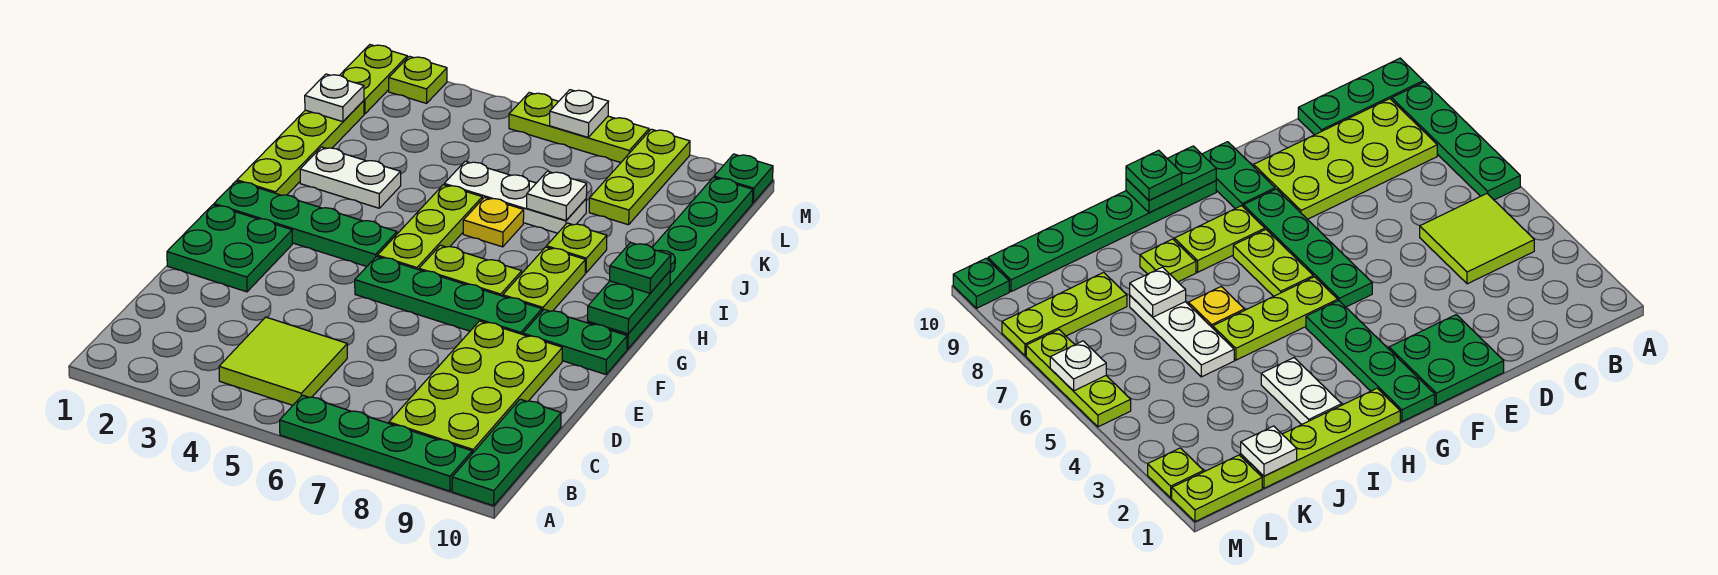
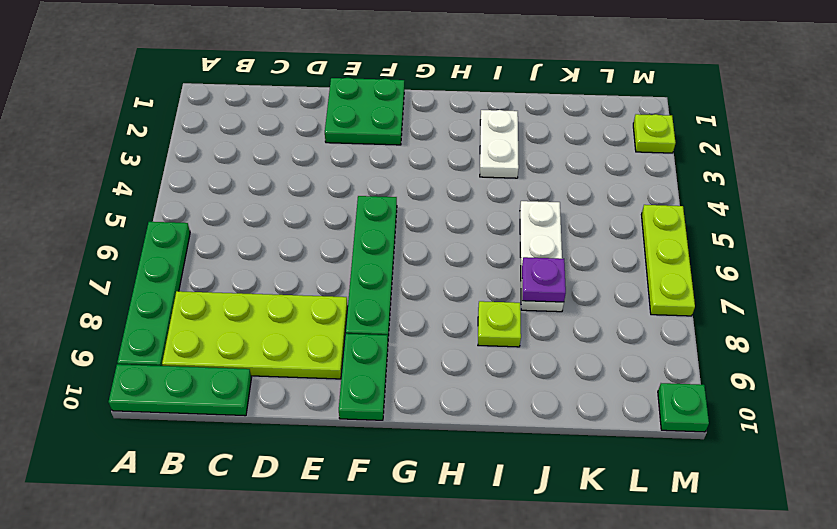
purple plate J7 level 2 -> white plate J7 level 2
none -> lime tile B4:C5 level 1
none -> green plate G1:G4 level 1
none -> lime plate G5:I5 level 1

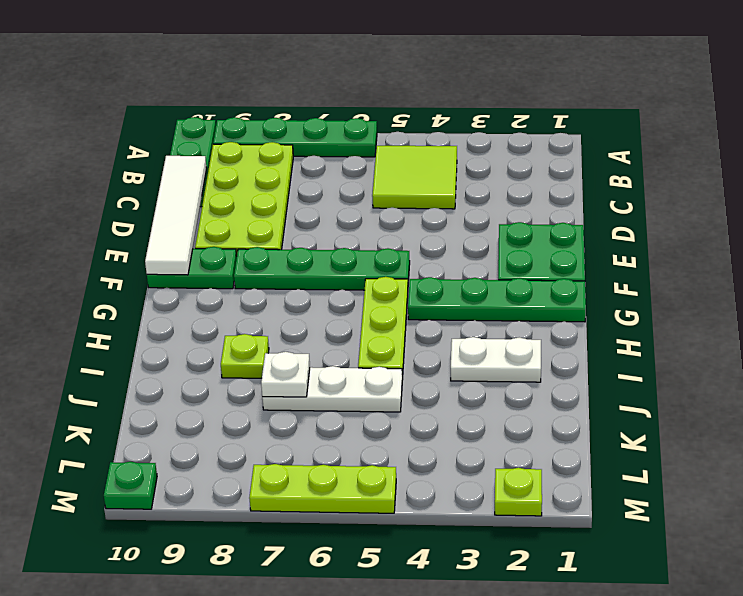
white tile C10:F10 level 2 -> none
none -> lime plate G6:G7 level 1
none -> lime plate G8:H8 level 1
none -> green plate G10:L10 level 1

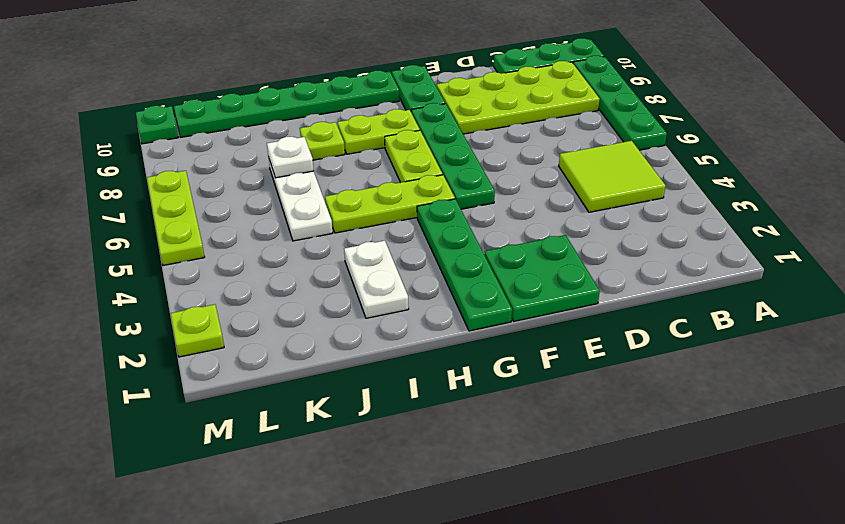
none -> lime plate H1:K1 level 1
none -> yellow plate I6 level 1
none -> lime plate K8:M8 level 1

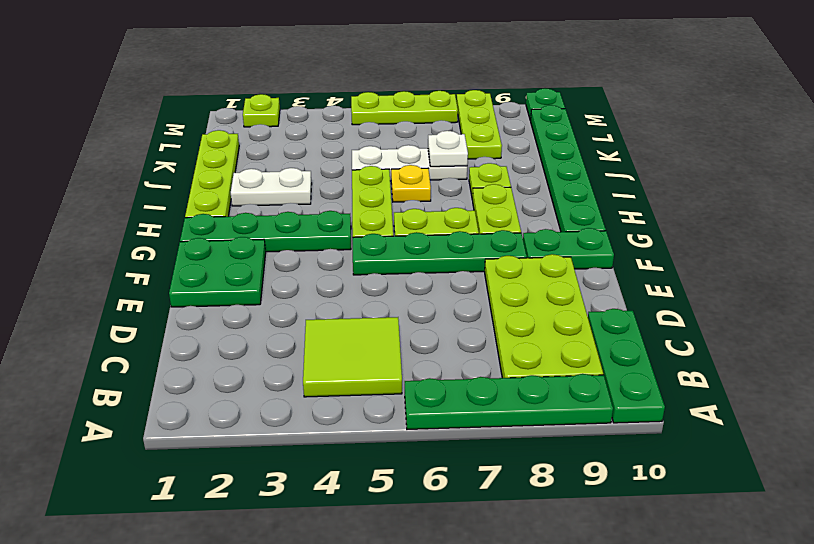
none -> lime plate L1:M1 level 1
none -> green plate G10:H10 level 2
none -> white plate K1 level 2

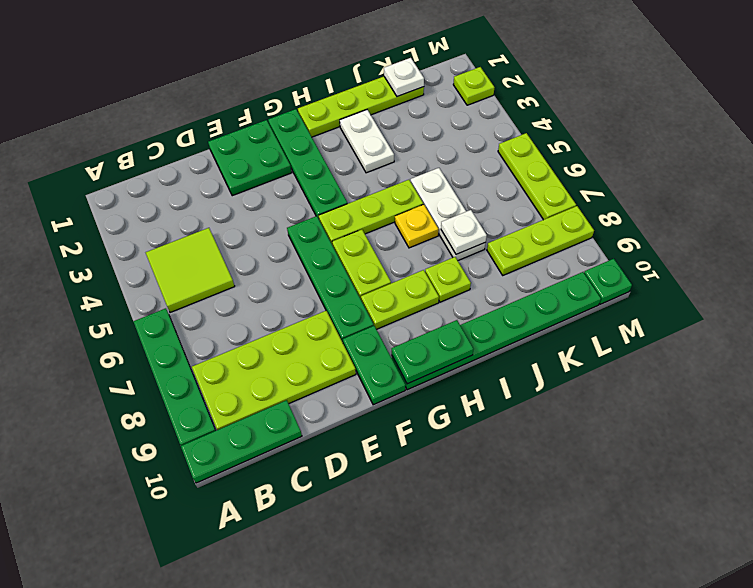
none -> lime plate L1:M1 level 1
none -> white plate M6 level 2
none -> green plate H10 level 3

